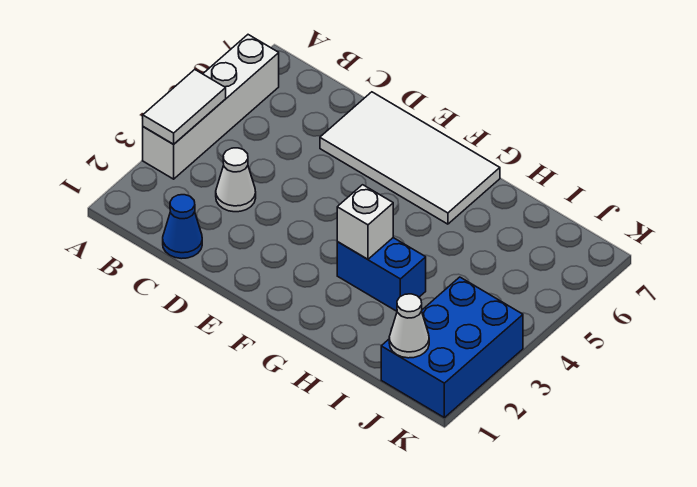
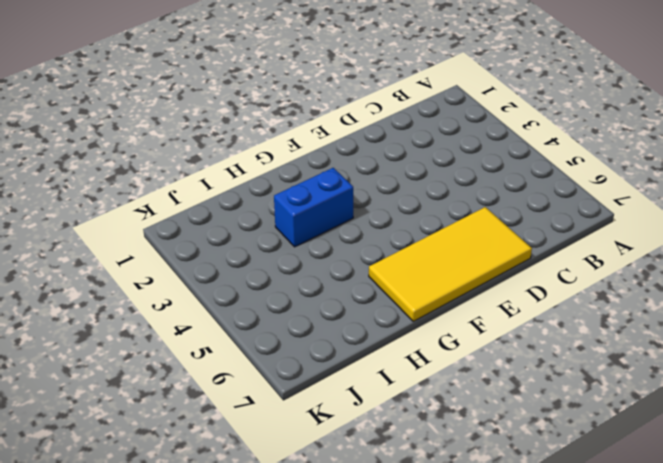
yellow tile D6:G7 level 1 -> white tile D6:G7 level 1
none -> white brick A3:A6 level 1
none -> blue cone C1 level 1

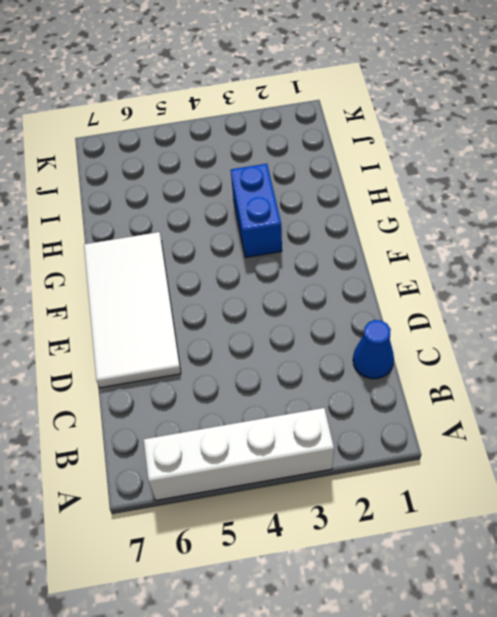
none -> white cone C3 level 1
none -> blue brick J1:K3 level 1

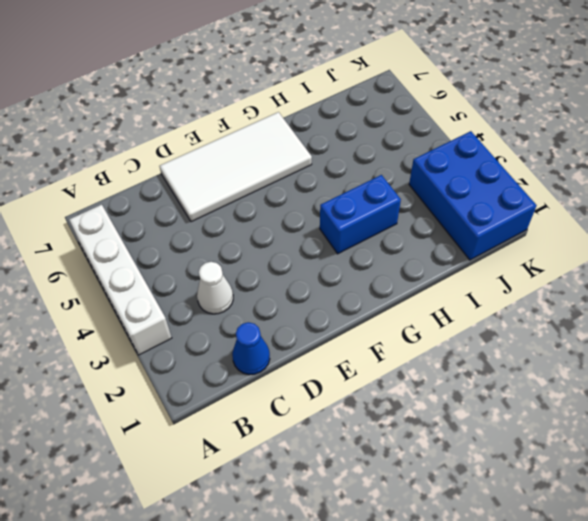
none -> white tile A3:A4 level 2
none -> white brick G3 level 2

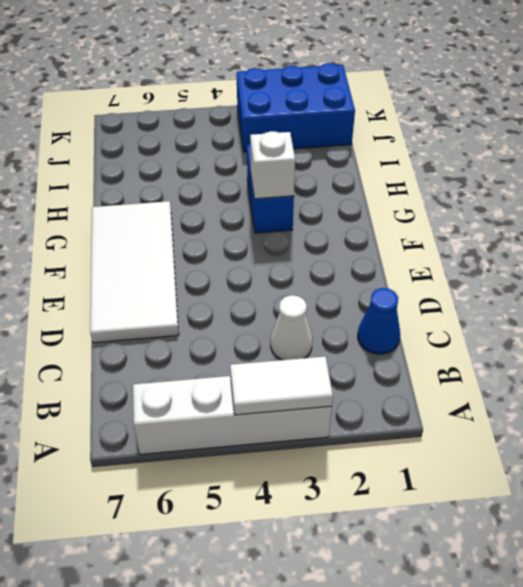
none -> white cone J1 level 2

